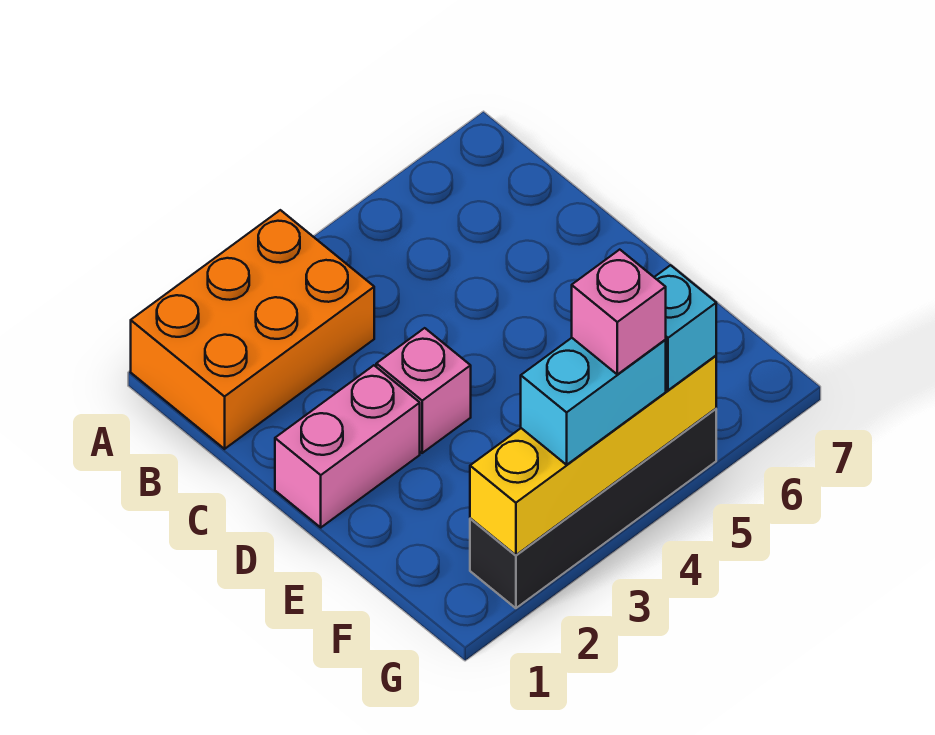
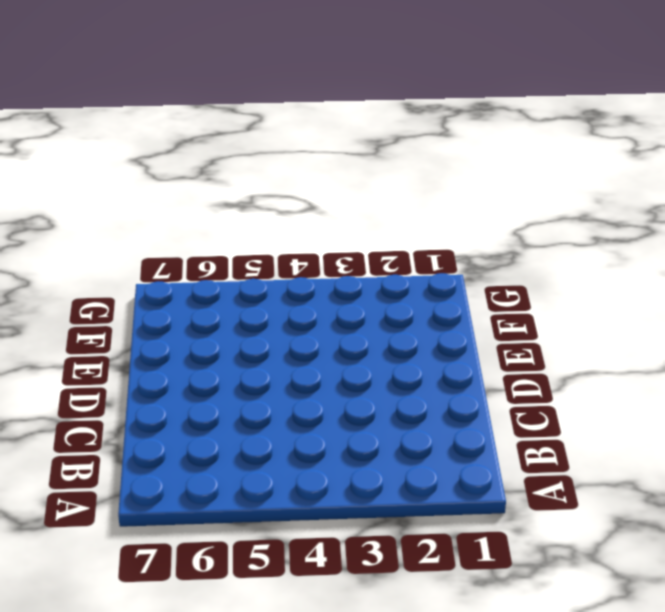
none -> orange brick A1:B3 level 1
none -> pink brick D1:D2 level 1

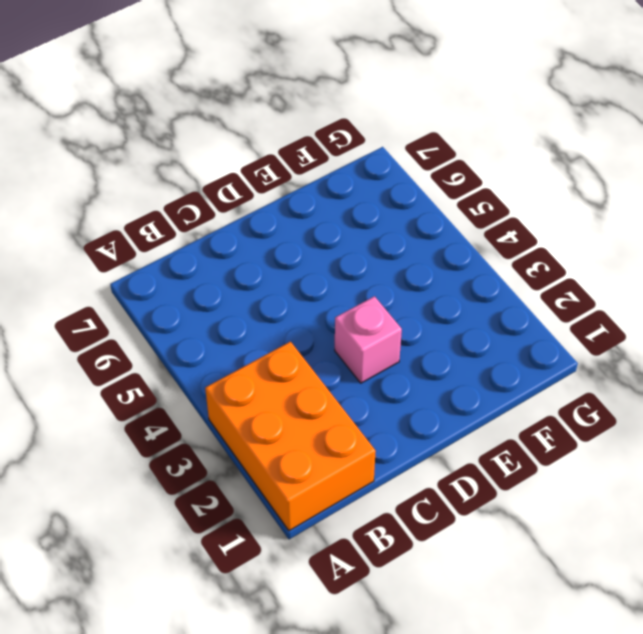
none -> pink brick D1:D2 level 1
none -> black brick G2:G5 level 1

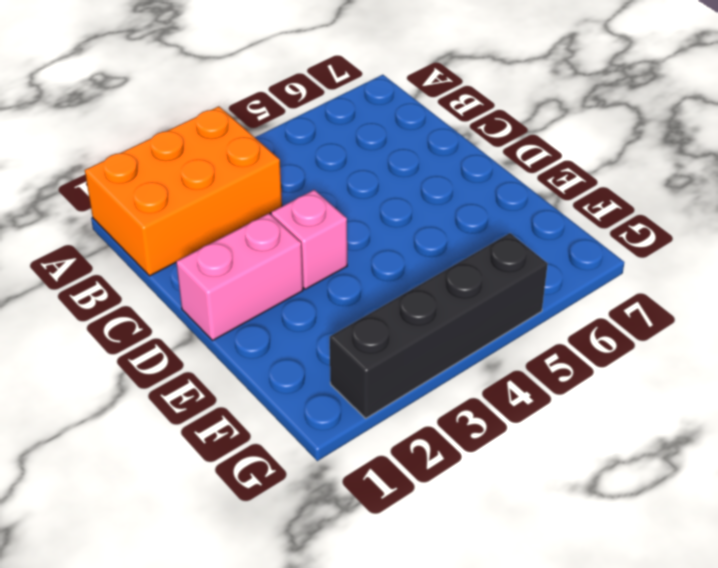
none -> yellow brick G2:G5 level 2
none -> cyan brick G3:G4 level 3

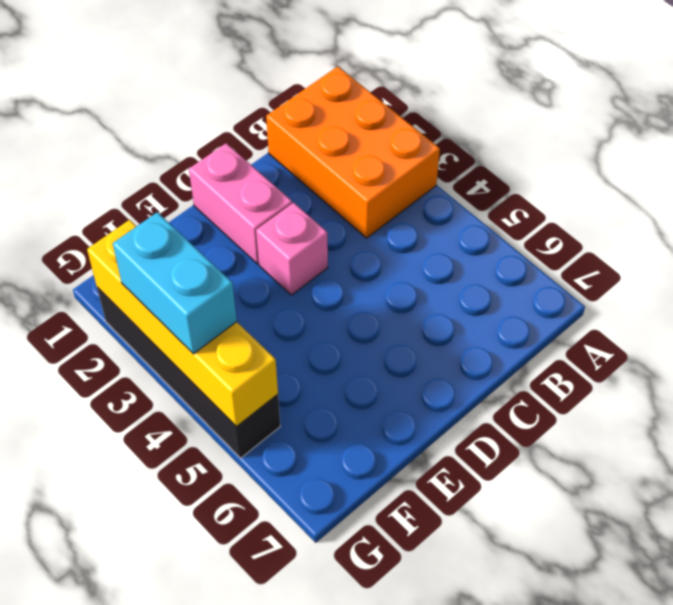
none -> cyan brick G5 level 3
none -> pink brick G4 level 4

